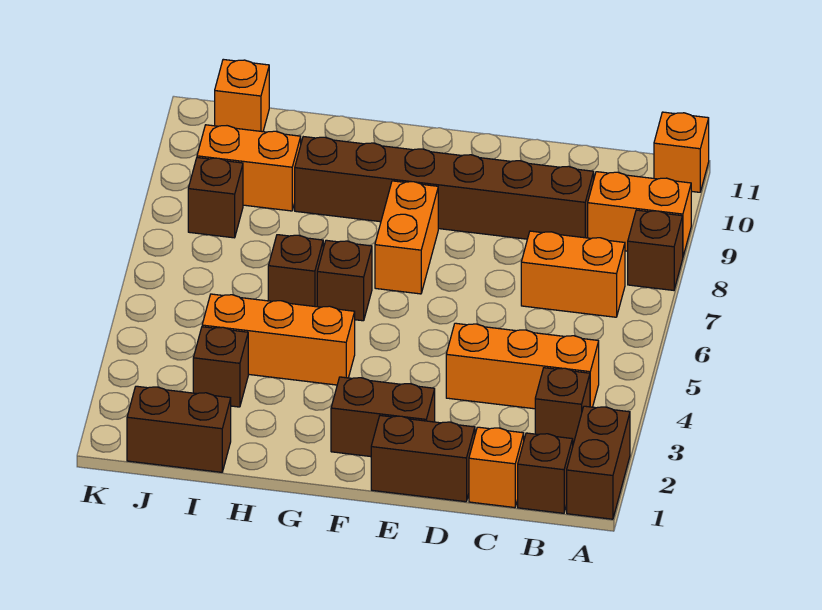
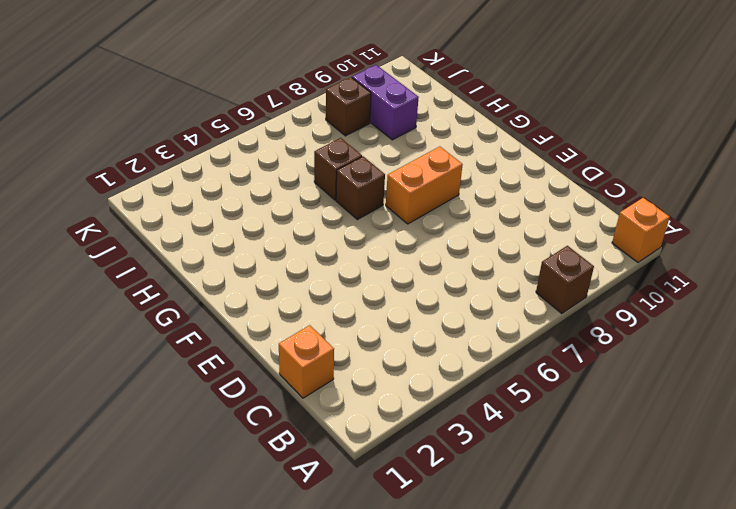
purple brick I9:J9 level 1 -> orange brick I9:J9 level 1
none -> brown brick A1:A2 level 1
none -> orange brick A9:B9 level 1
none -> brown brick B1 level 1

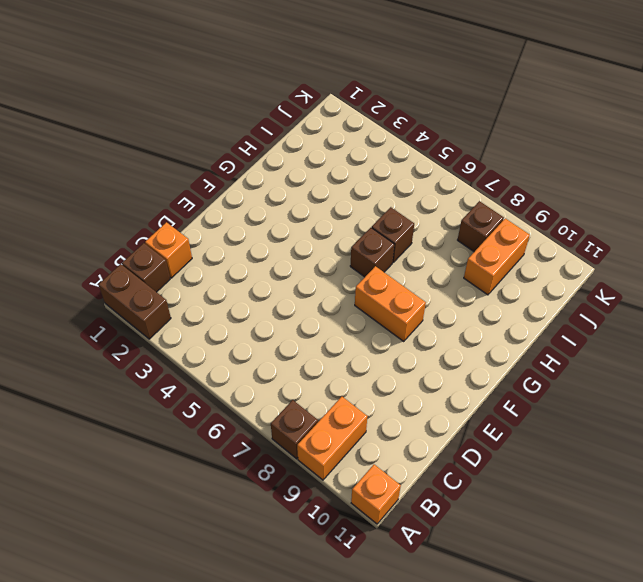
none -> brown brick B3 level 1
none -> orange brick B4:D4 level 1
none -> orange brick B7:C7 level 1

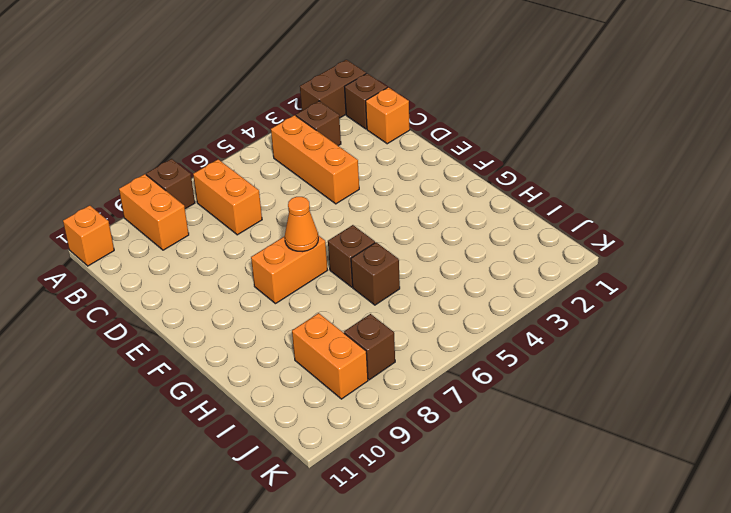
orange cone F7 level 2 -> none
none -> brown brick C9:H9 level 1
none -> brown brick D1:E1 level 1
none -> brown brick E2:F2 level 1

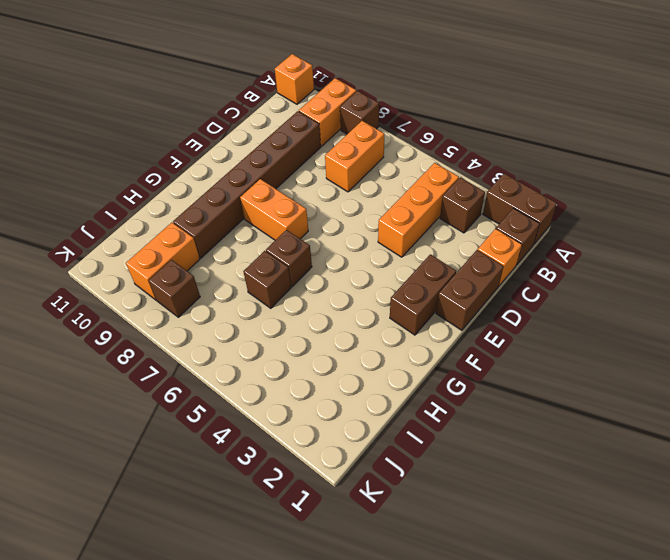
none -> orange brick G4:I4 level 1
none -> brown brick I1:J1 level 1
none -> brown brick I3 level 1

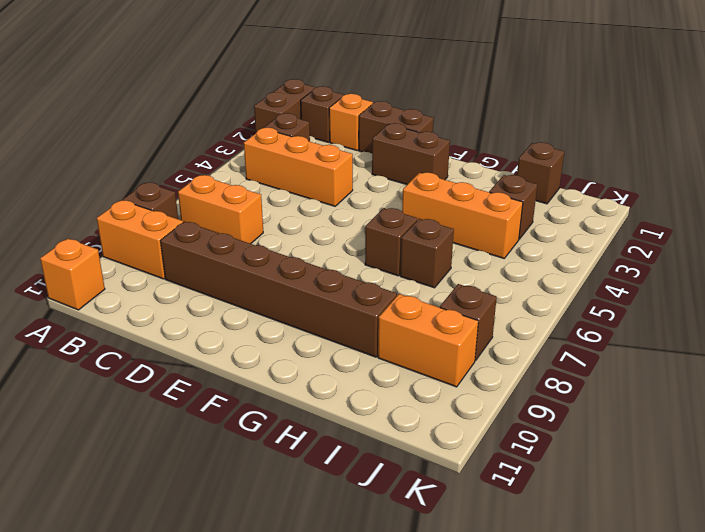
brown brick I1 level 1 -> brown brick I1:J1 level 1
none -> orange brick F7:F8 level 1
none -> orange brick J11 level 1

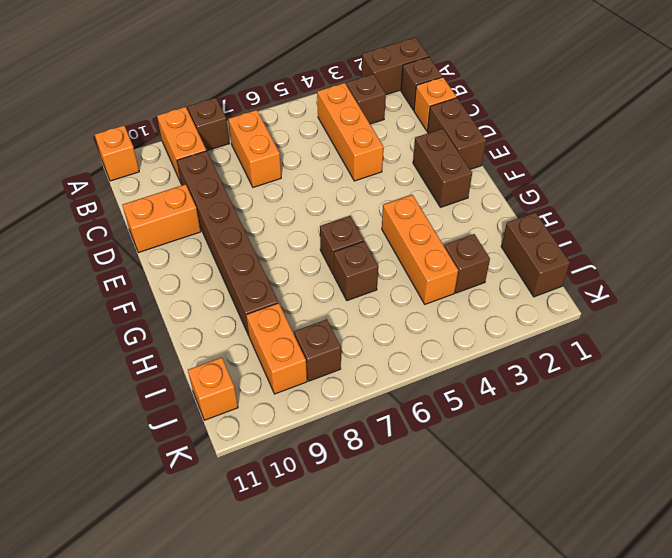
orange brick D10:D11 level 1 -> orange brick F7:F8 level 1

